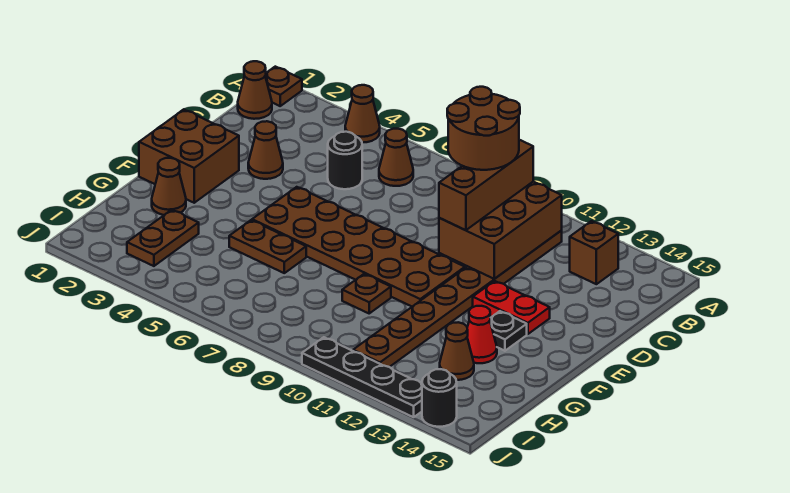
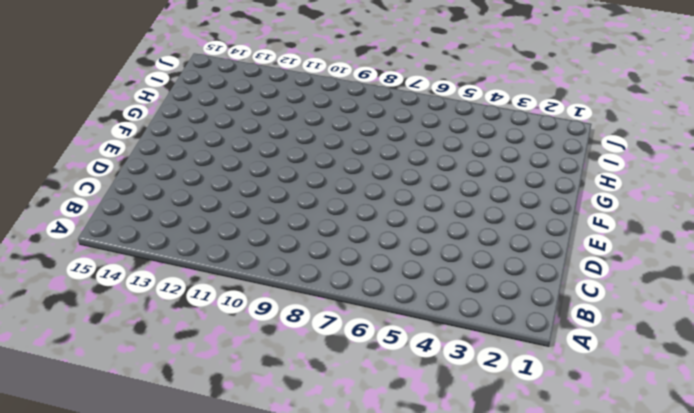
none -> brown plate A1 level 1
none -> brown cone A4 level 1
none -> brown cone B1 level 1

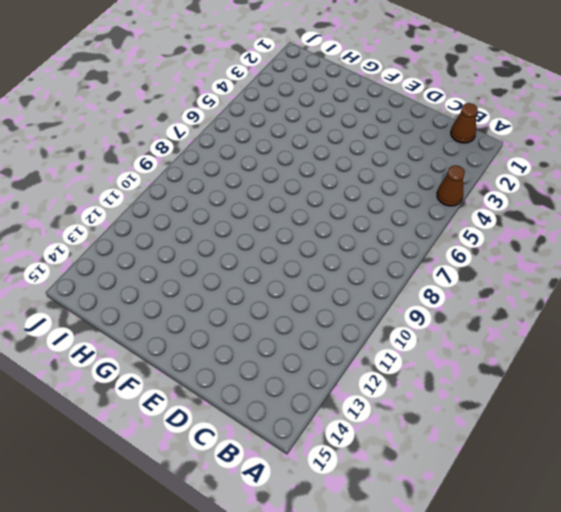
none -> brown plate A1 level 1
none -> brown cone B6 level 1
none -> brown plate B11:I11 level 1

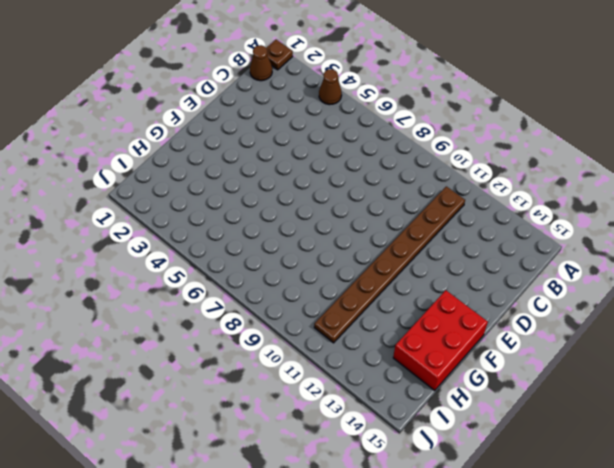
red brick F14:H15 level 1 -> none
none -> brown cone B6 level 1
none -> brown brick B13 level 1
none -> black round brick C5 level 1

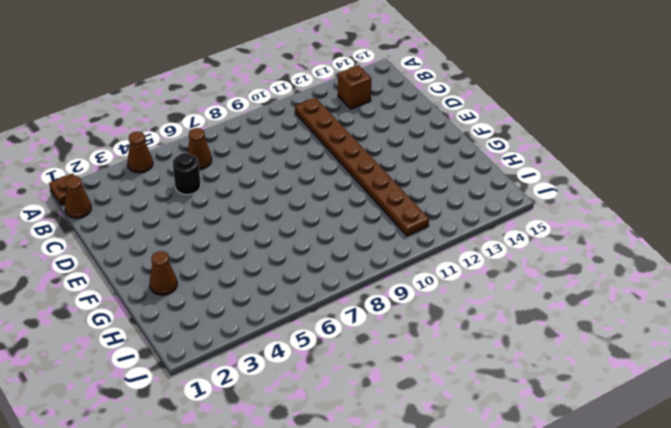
none -> brown cone D3 level 1
none -> brown brick E1:F2 level 1
none -> brown plate E5:F10 level 1

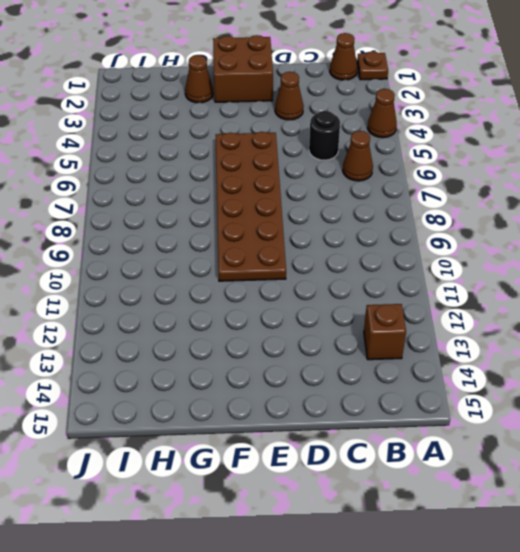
none -> brown plate B11:I11 level 1
none -> red plate E12:E13 level 1
none -> black plate F13 level 1

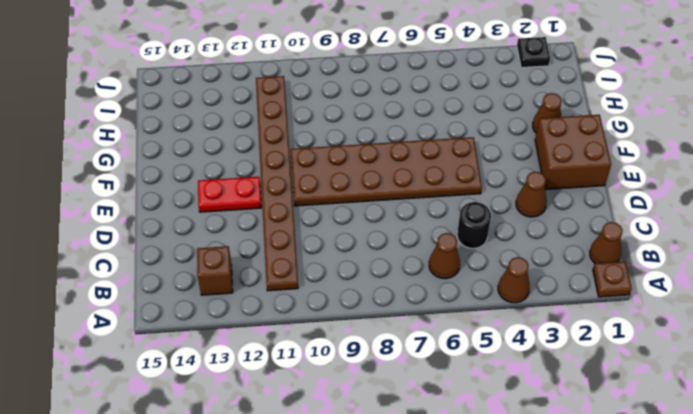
black plate J2 level 1 -> black plate F13 level 1
none -> brown plate G5:G6 level 1
none -> brown plate G9 level 1
none -> red cone G13 level 1

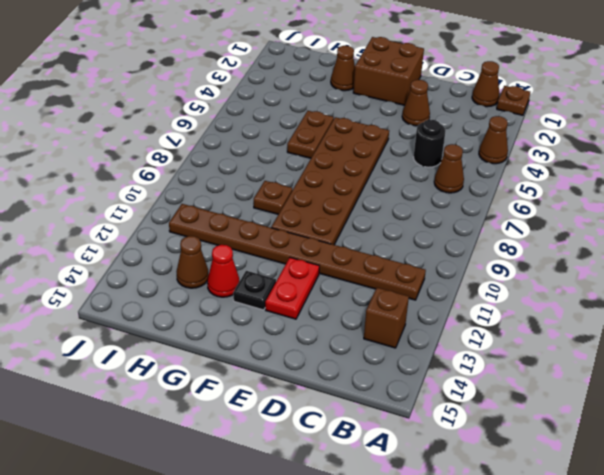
none -> brown plate H3:I3 level 1
none -> black plate J10:J13 level 1
none -> black round brick J14 level 1

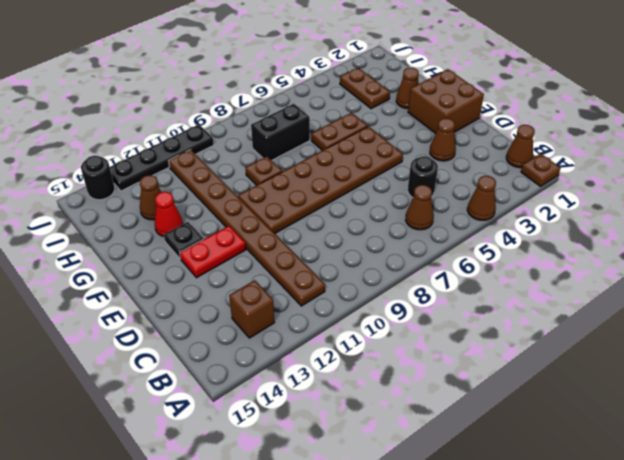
black brick H7:H8 level 1 -> none
none -> brown brick B10:D11 level 2
none -> brown brick B10:D10 level 3
none -> brown round brick B9:C10 level 4

